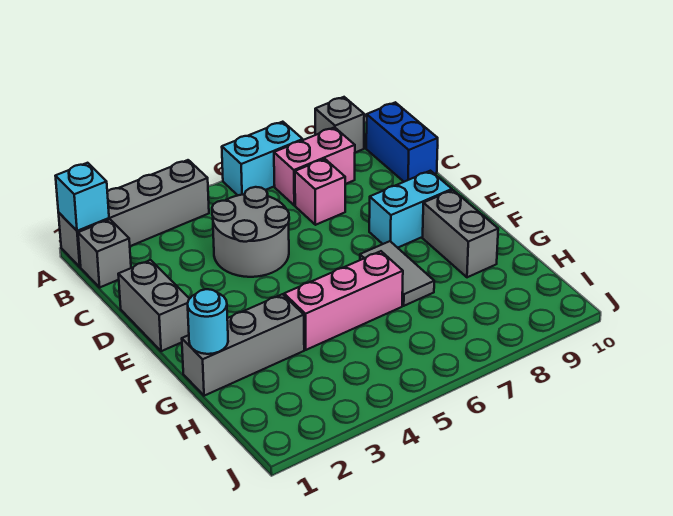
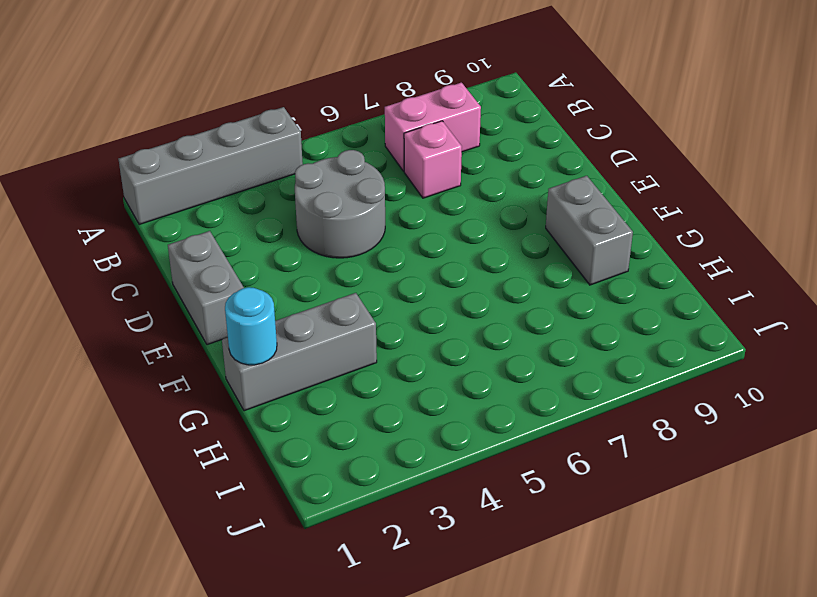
none -> cyan brick A6:A7 level 1
none -> grey brick A9 level 1
none -> grey brick B1 level 1

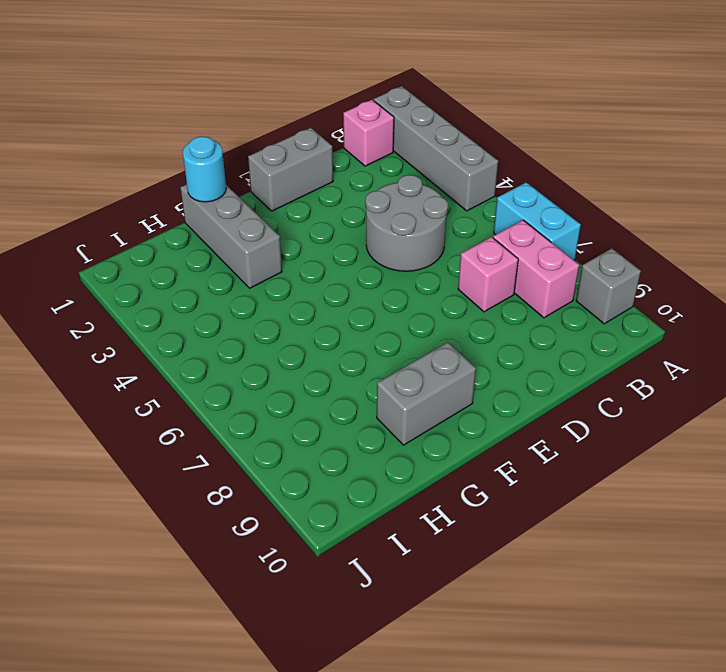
pink brick B1 level 1 -> grey brick B1 level 1
none -> blue brick B10:C10 level 1
none -> cyan brick E8:E9 level 1
none -> grey tile F7:G7 level 1

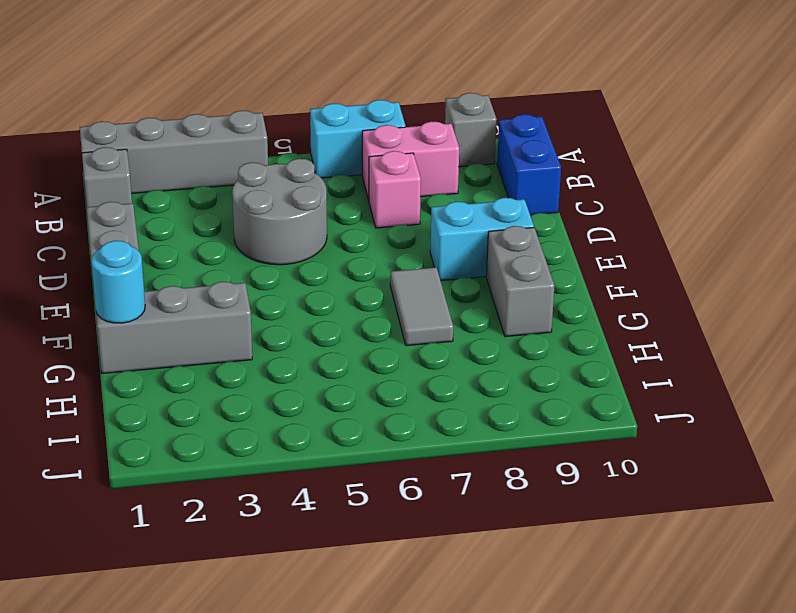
none -> pink brick G4:G6 level 1
none -> cyan brick A1 level 2

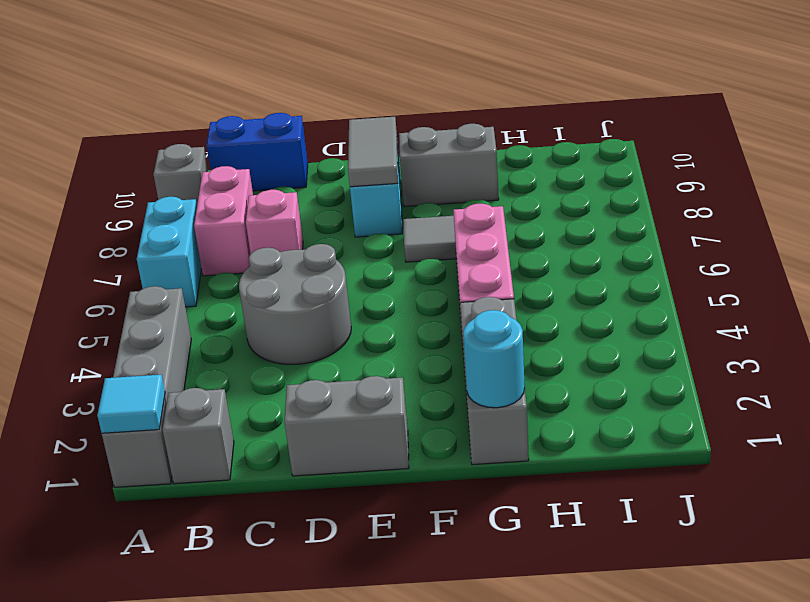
cyan tile A1 level 2 -> cyan brick A1 level 2
grey tile E8:E9 level 2 -> none

